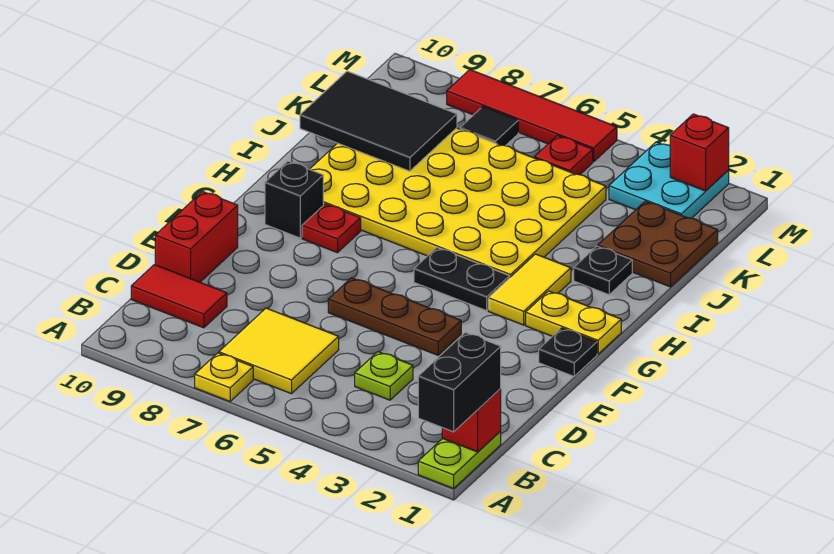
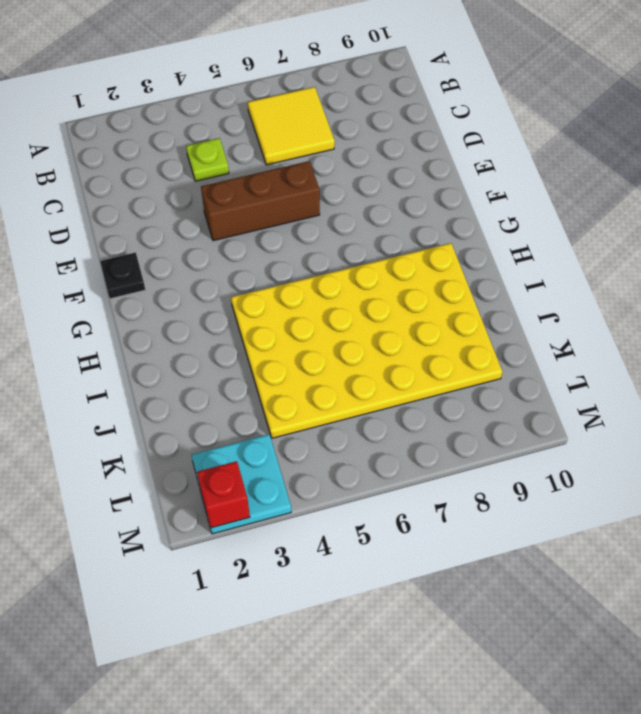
brown brick E4:E6 level 1 -> brown plate E4:E6 level 1
none -> lime plate A1:B1 level 1
none -> yellow plate A7 level 1
none -> red tile C9:C10 level 1

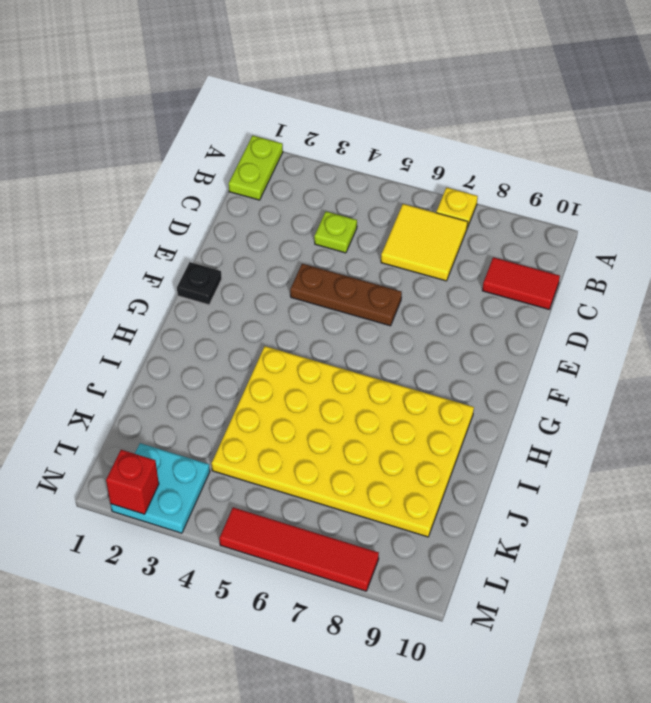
none -> red brick D10:E10 level 1
none -> yellow plate G1:G2 level 1
none -> yellow tile G3:H3 level 1

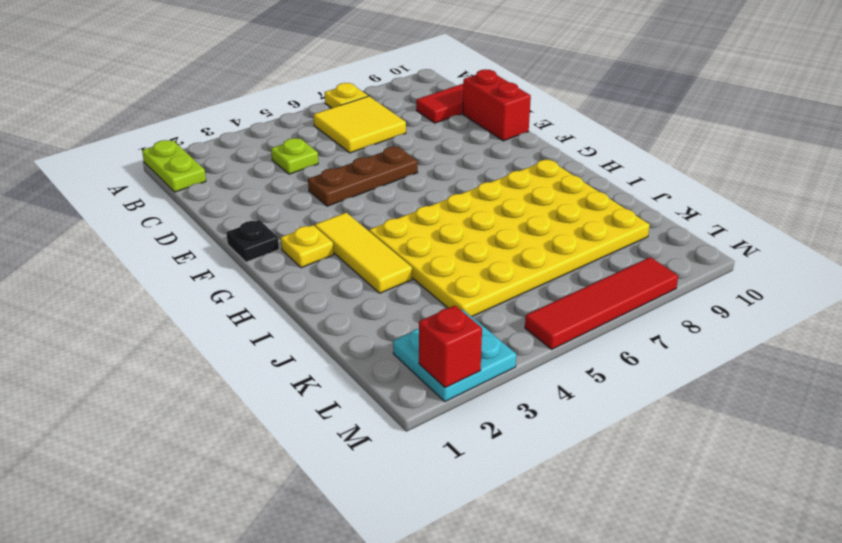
yellow plate G2 level 1 -> yellow plate G1:G2 level 1
yellow tile G3:I3 level 1 -> yellow tile G3:H3 level 1
none -> black plate G4:G5 level 1
none -> red plate G8 level 1
none -> black brick G9 level 1

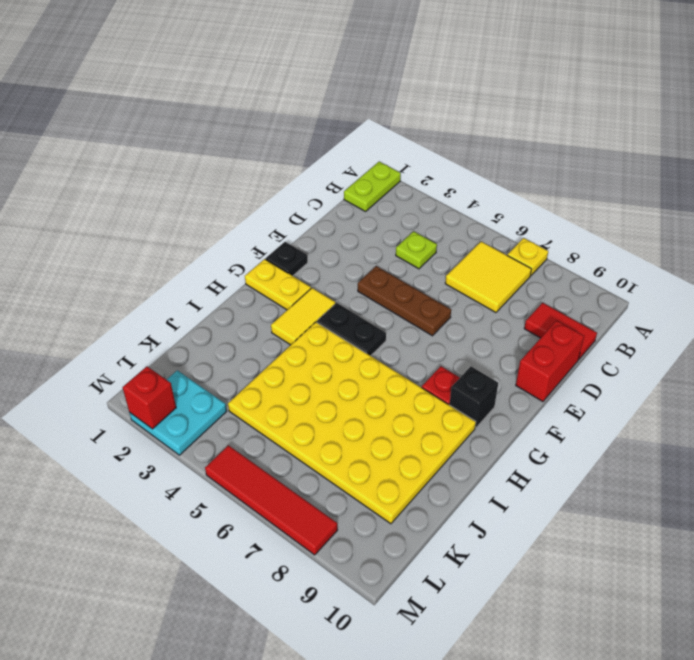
none -> black plate I2 level 1
none -> brown plate J1:K2 level 1
none -> red plate L5 level 1

